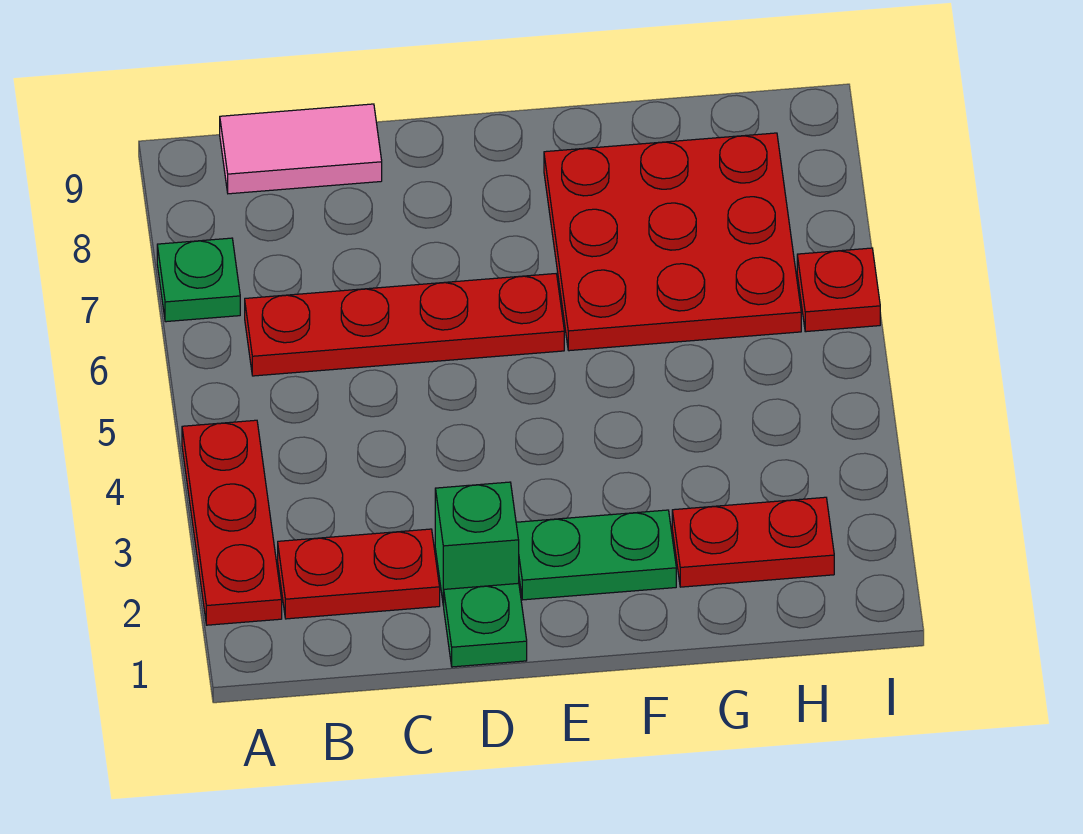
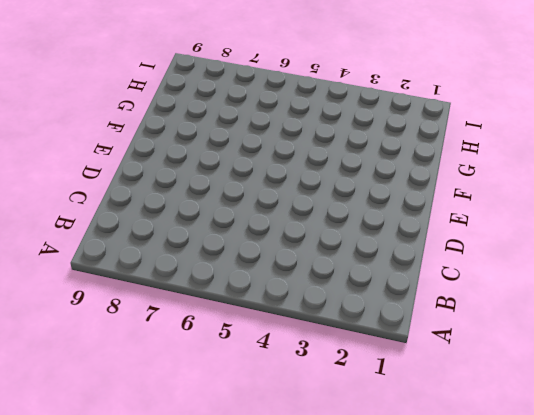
none -> red plate A2:A4 level 1
none -> green plate A7 level 1

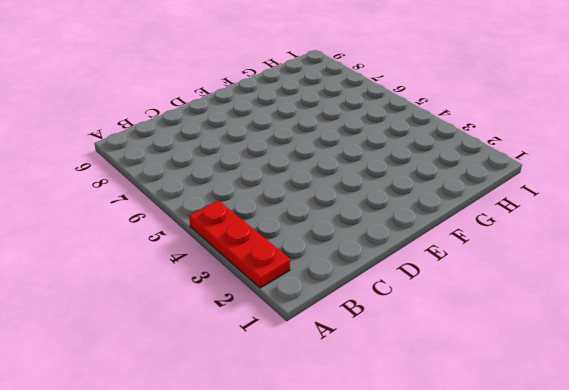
none -> green plate A7 level 1
none -> red plate B2:C2 level 1

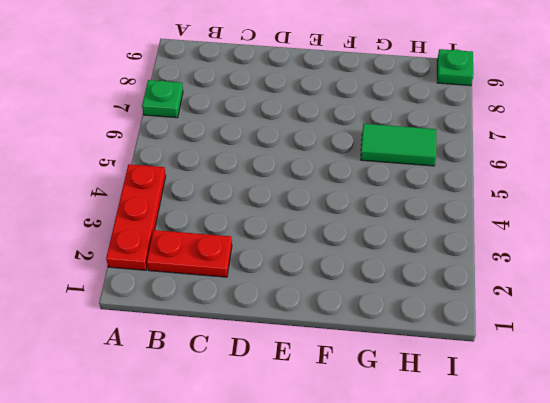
green tile G6:H6 level 1 -> red plate F6:H8 level 1
green plate I9 level 1 -> green plate D1 level 1
none -> red plate B6:E6 level 1
none -> pink tile B9:C9 level 1

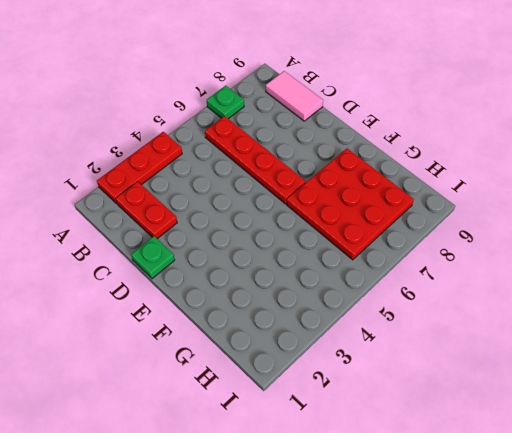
none -> green brick D2 level 1
none -> green plate E2:F2 level 1

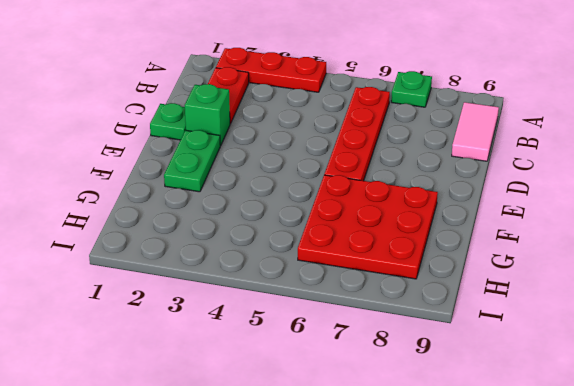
none -> red plate G2:H2 level 1
none -> red plate I6 level 1

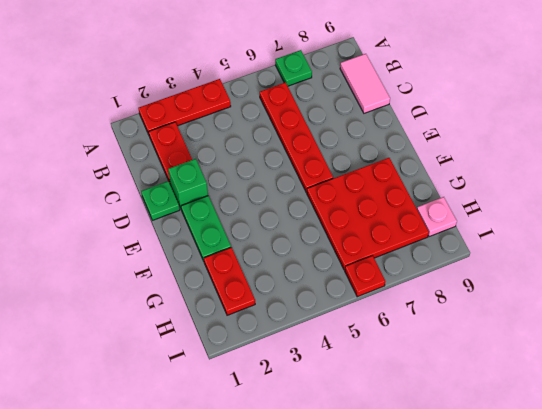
pink plate H9 level 1 -> none

